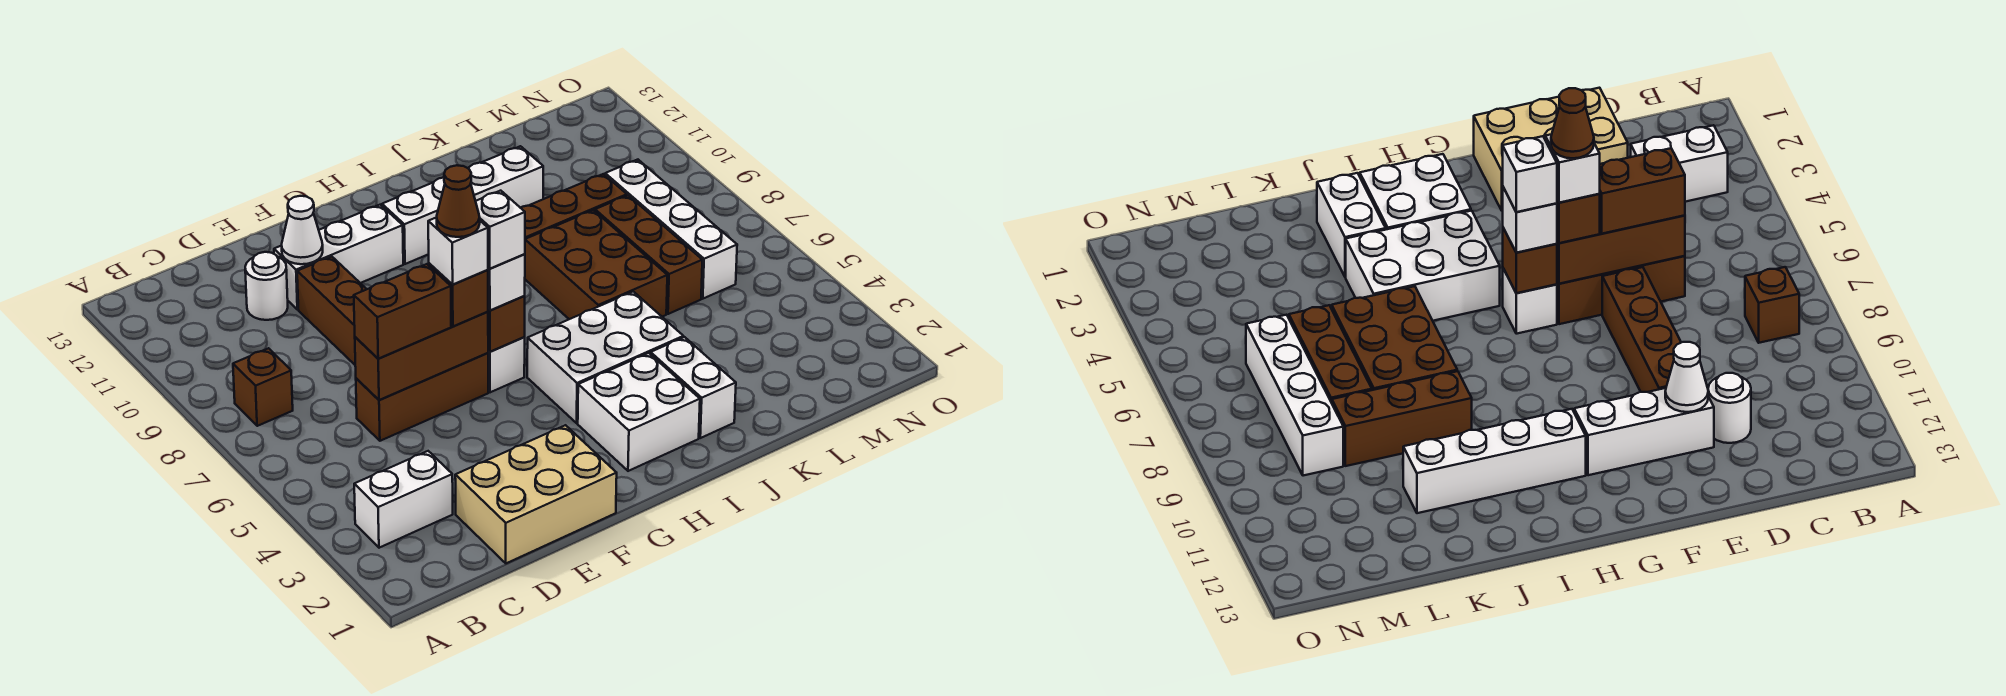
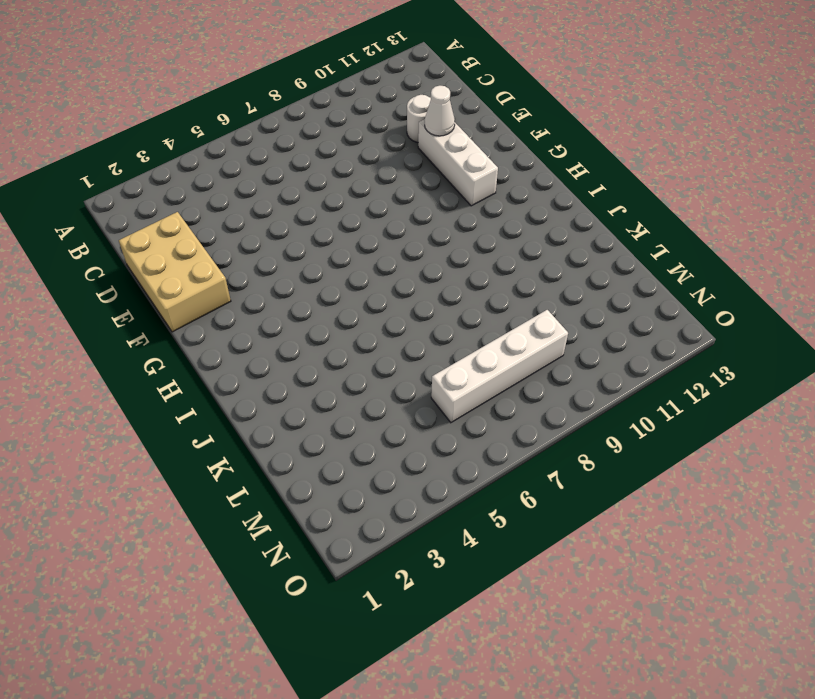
none -> white brick B3:C3 level 1
none -> brown brick B8 level 1
none -> brown brick D6:F6 level 1

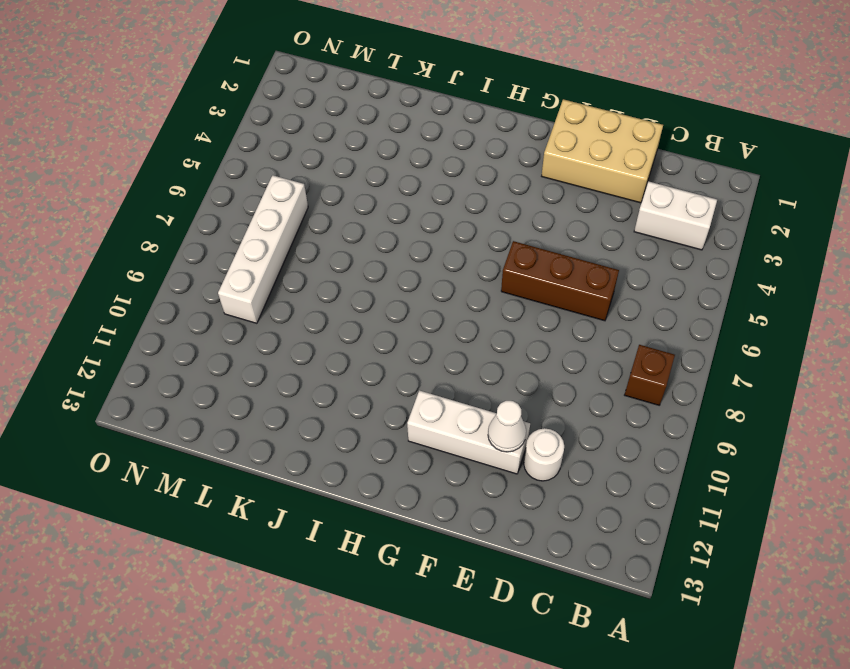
none -> brown brick E7:E10 level 1
none -> white brick G6 level 1
none -> white brick H2:I3 level 1

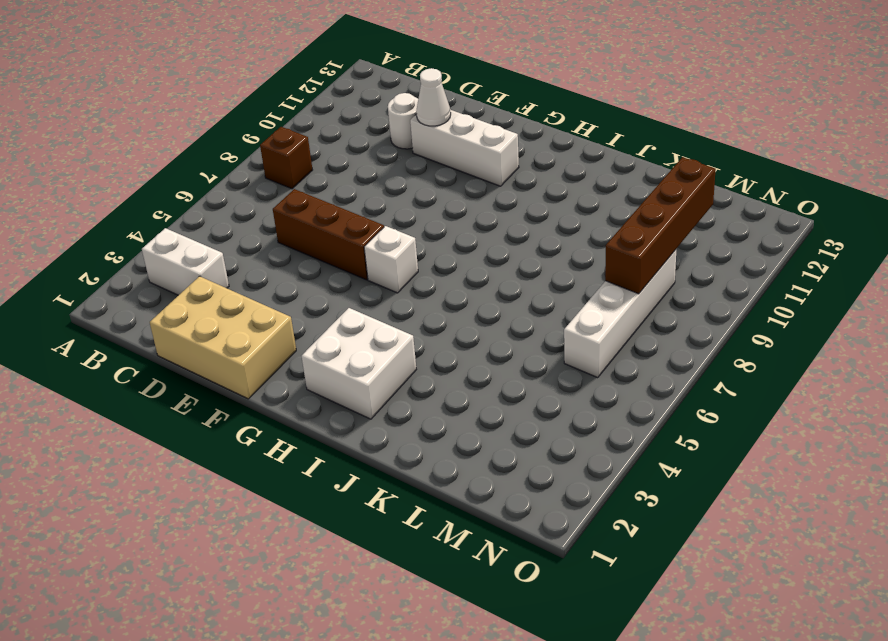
brown brick M8:M11 level 2 -> brown brick E7:E10 level 1
none -> white brick H4:J5 level 1
none -> white brick H11:K11 level 1
none -> white brick J2:J3 level 1

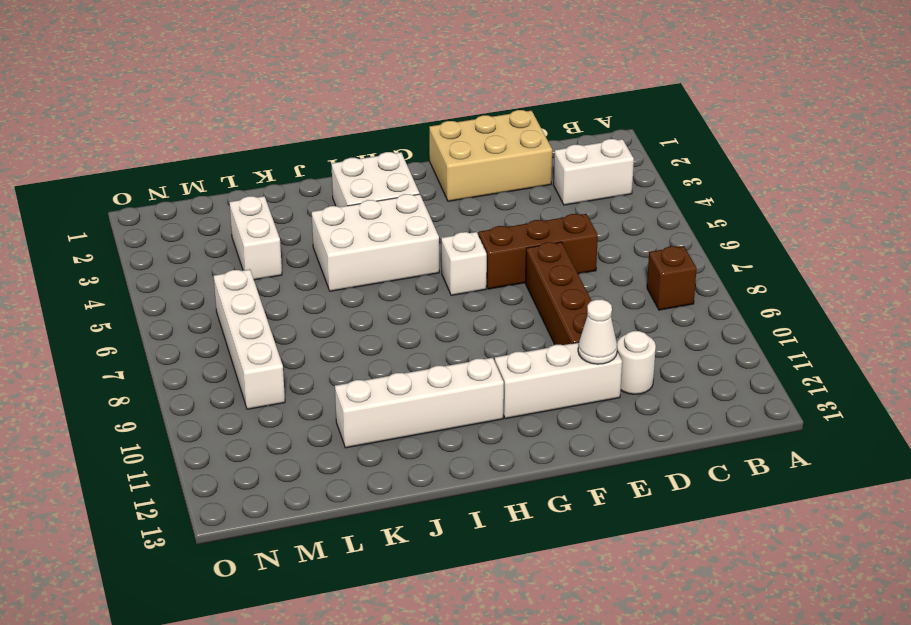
white brick L3:L4 level 1 -> white brick J2:J3 level 1
none -> brown brick J6:K8 level 1
none -> brown brick J9:L9 level 1
none -> brown brick L6:L8 level 1

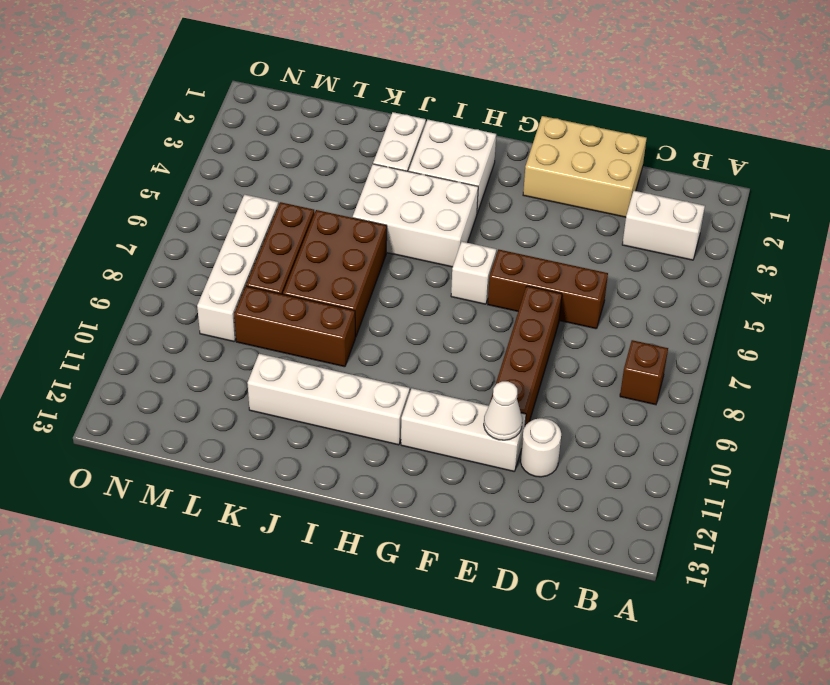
none -> brown brick D6:F6 level 2
none -> brown brick G6 level 2
none -> brown brick D6:E6 level 3

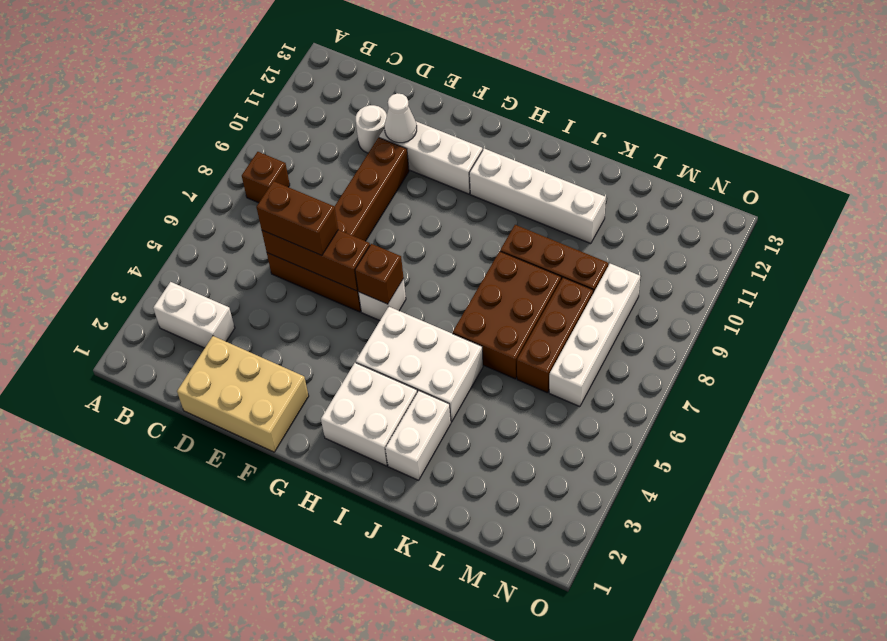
none -> brown brick F6 level 3
none -> white brick G6 level 3
none -> white brick F6 level 4

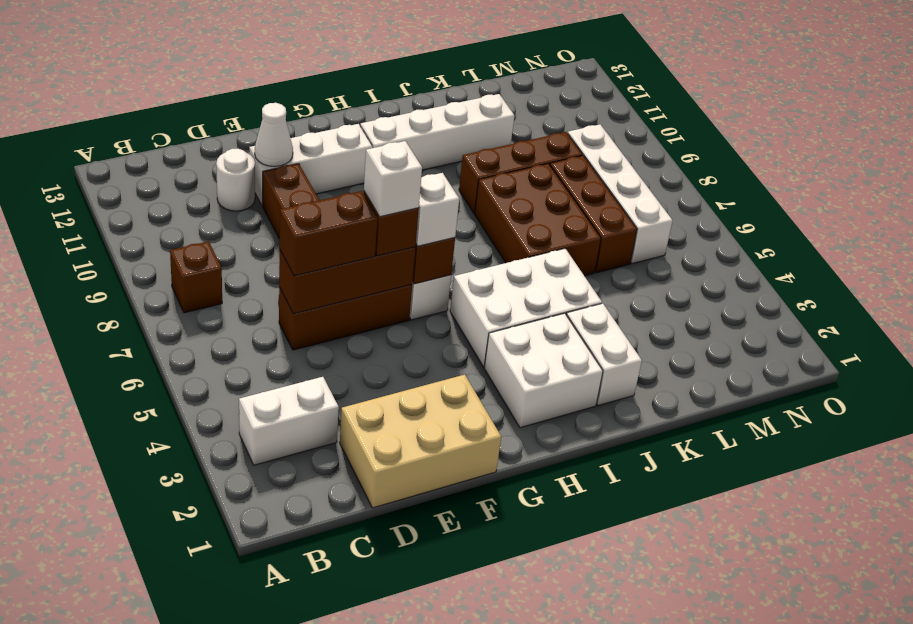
none -> white brick G6 level 4
none -> brown cone F6 level 5

